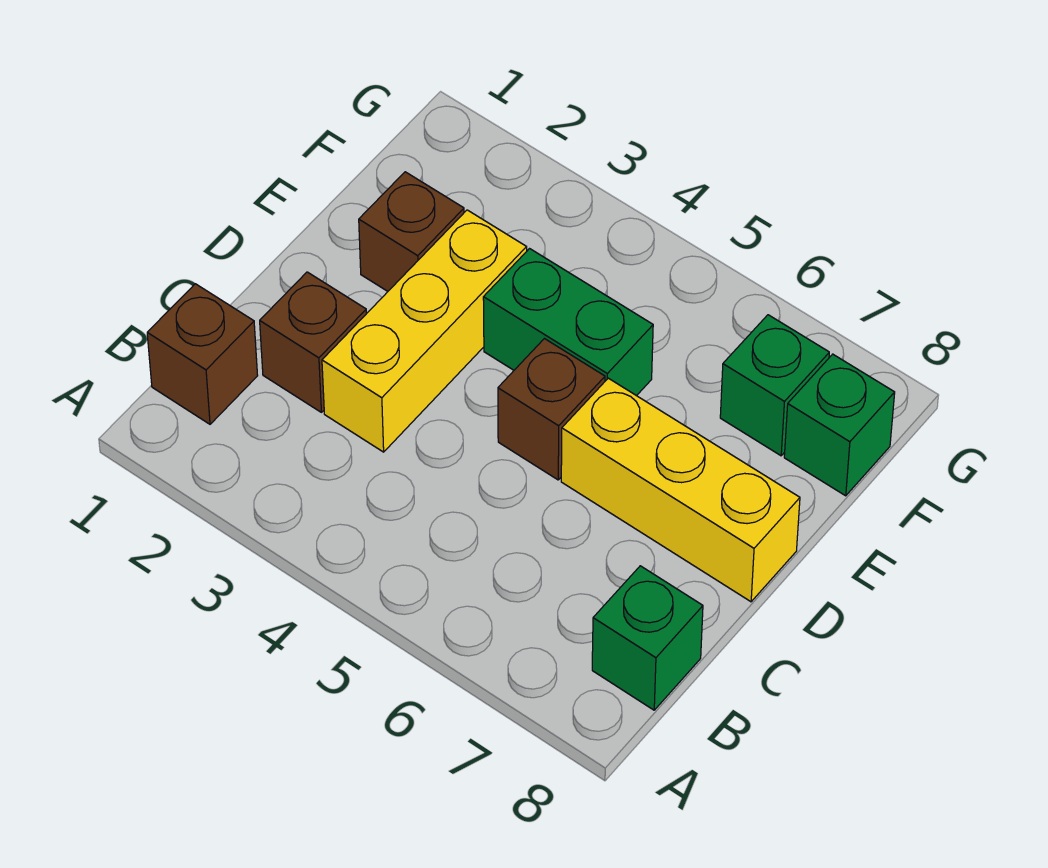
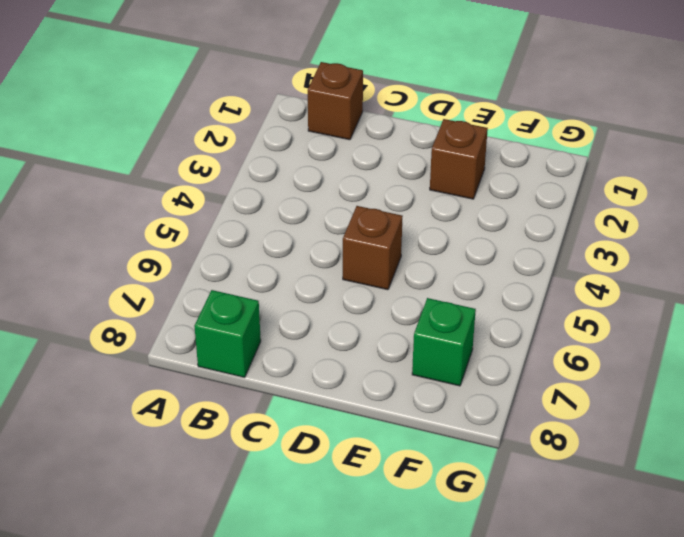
none -> brown brick C2 level 1
none -> yellow brick C3:E3 level 1

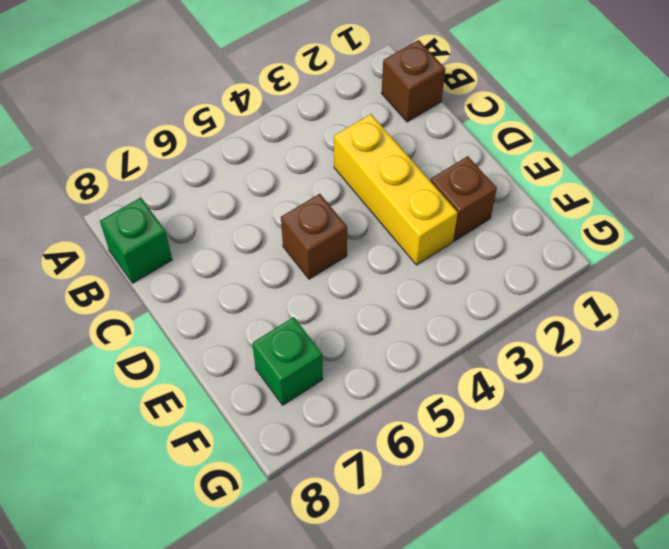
none -> brown brick C2 level 1
none -> yellow brick D6:D8 level 1

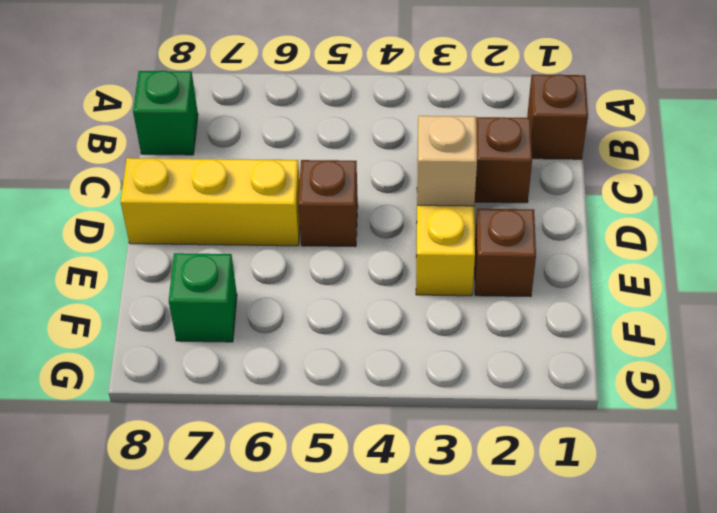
tan brick D3 level 2 -> none
none -> green brick E4:E5 level 1
none -> green brick F8 level 1

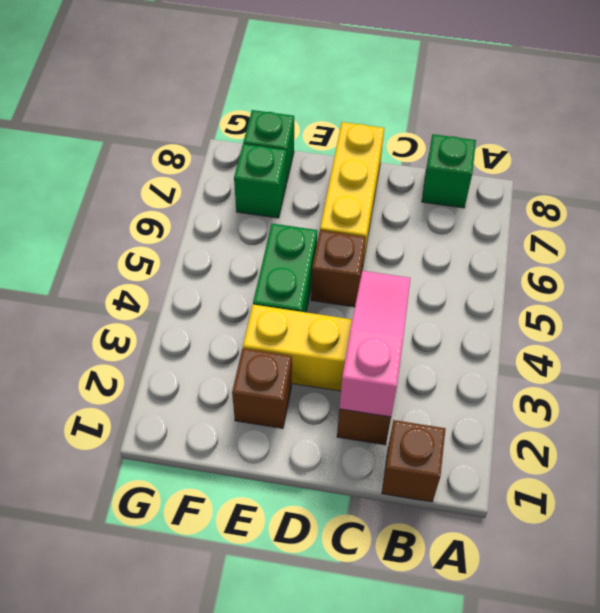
pink slope C2:C4 level 2 top 2 -> none

